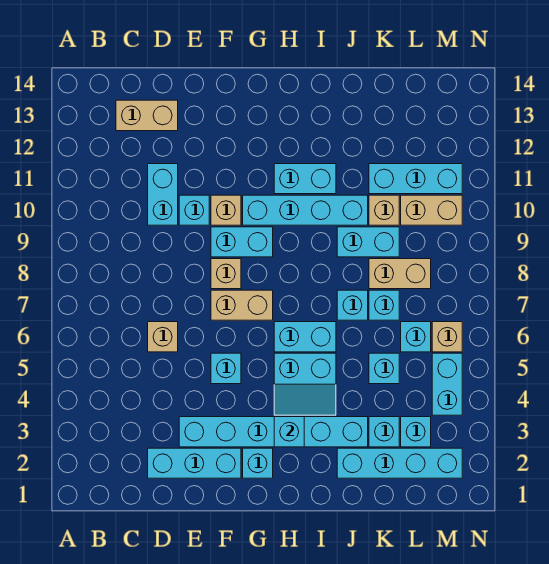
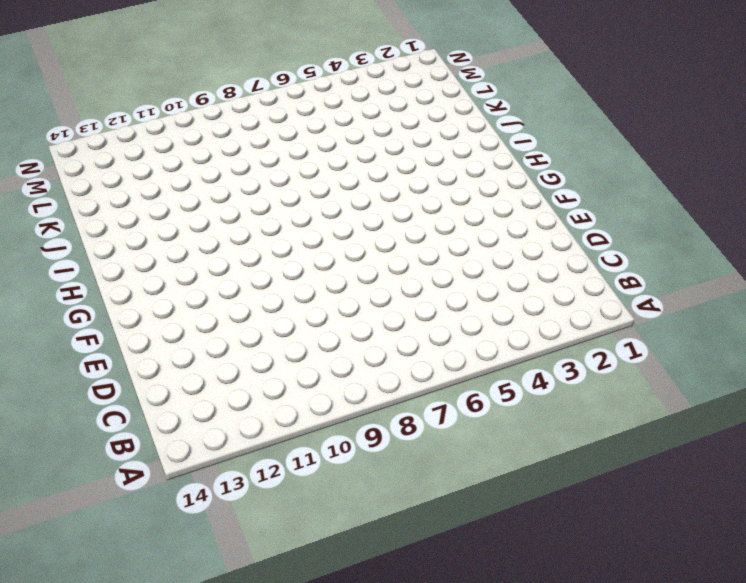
none -> tan brick C13:D13 level 1
none -> cyan brick D2:F2 level 1
none -> tan brick D6 level 1
none -> cyan brick D10:D11 level 1

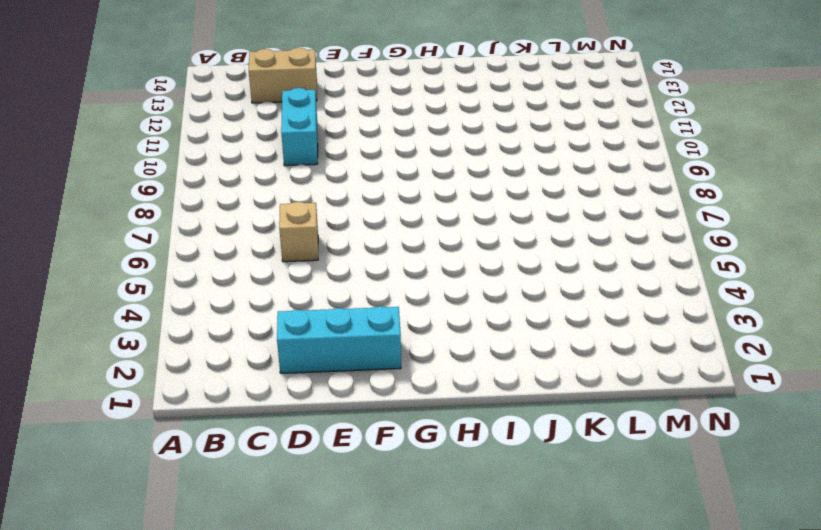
none -> cyan brick E3:J3 level 1
none -> cyan brick E10 level 1
none -> cyan brick F5 level 1
none -> tan brick F7:G7 level 1

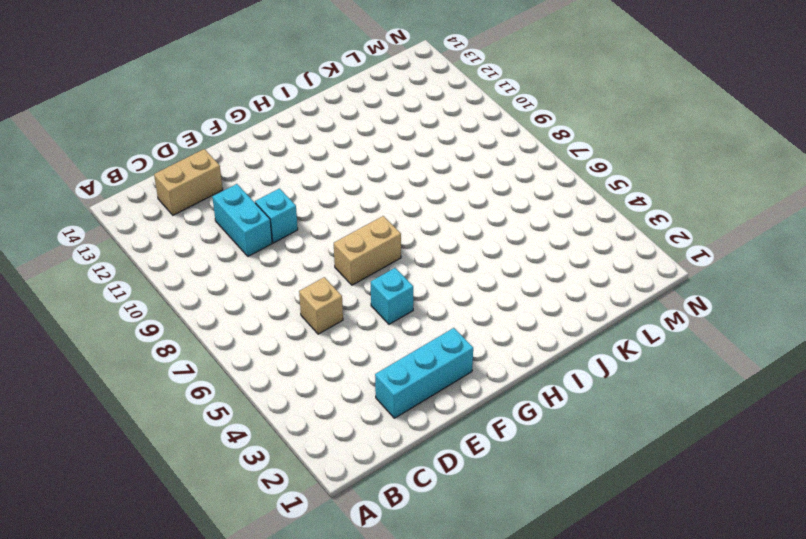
none -> cyan brick E3:J3 level 1
none -> tan brick F8 level 1
none -> cyan brick F9:G9 level 1
none -> tan brick F10 level 1

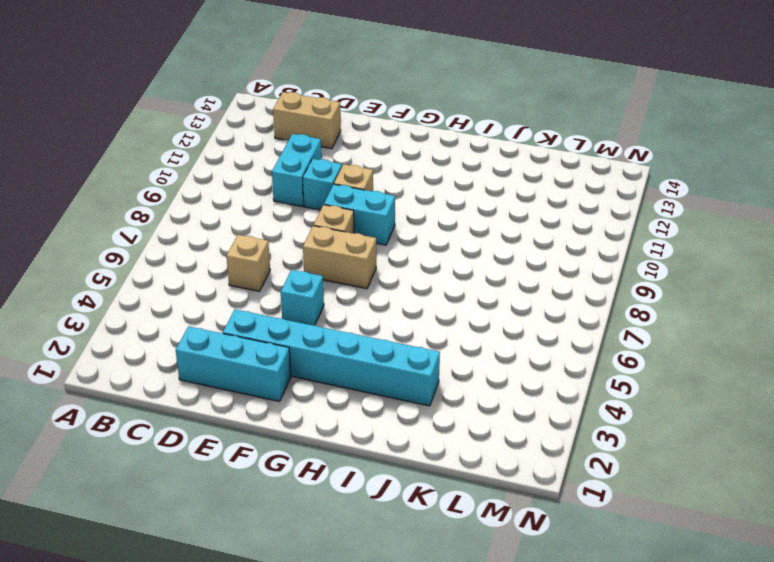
none -> cyan brick G2 level 1
none -> cyan brick G10:J10 level 1
none -> cyan slope H4:I5 level 1 top 5
none -> cyan brick H6:I6 level 1

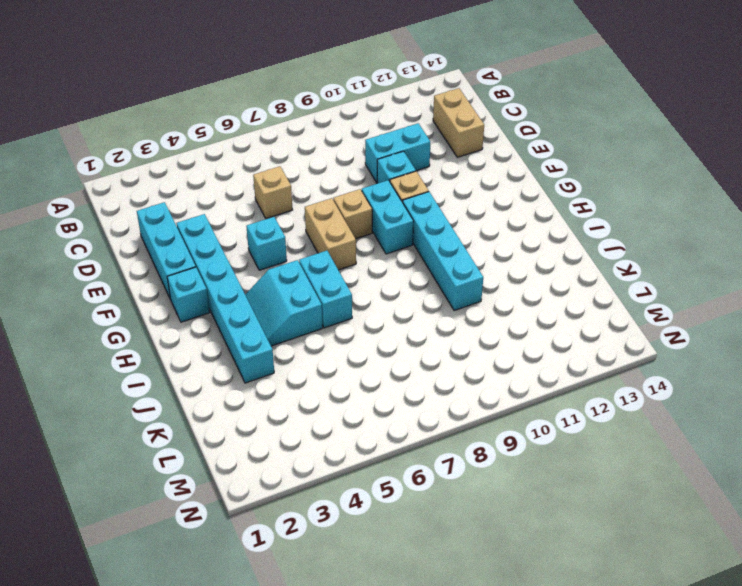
none -> cyan brick H11:I11 level 1
none -> cyan brick J2:M2 level 1
none -> cyan brick J7 level 1
none -> cyan brick J9:K9 level 1

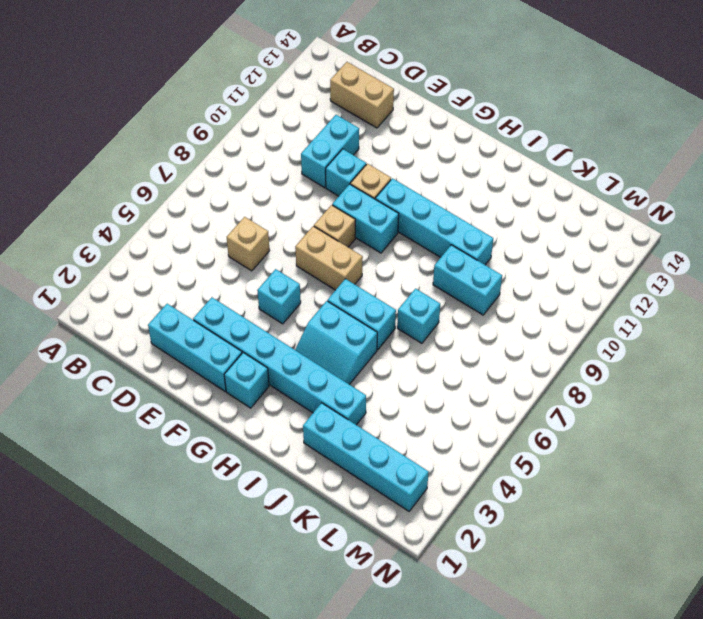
none -> cyan brick H11:I11 level 1
none -> cyan brick K3 level 1
none -> cyan brick K5 level 1
none -> cyan brick K7 level 1

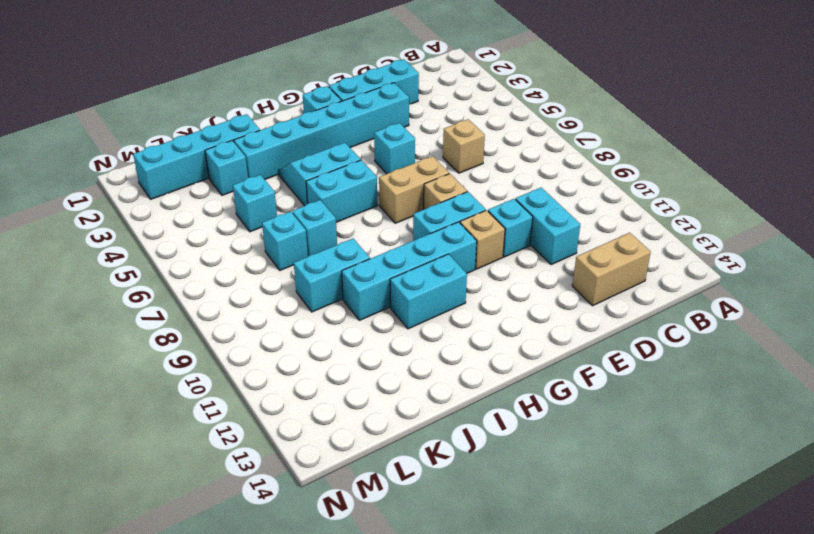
none -> tan brick K8:L8 level 1
none -> tan brick K10 level 1
none -> cyan brick K11:M11 level 1
none -> cyan brick L3 level 1

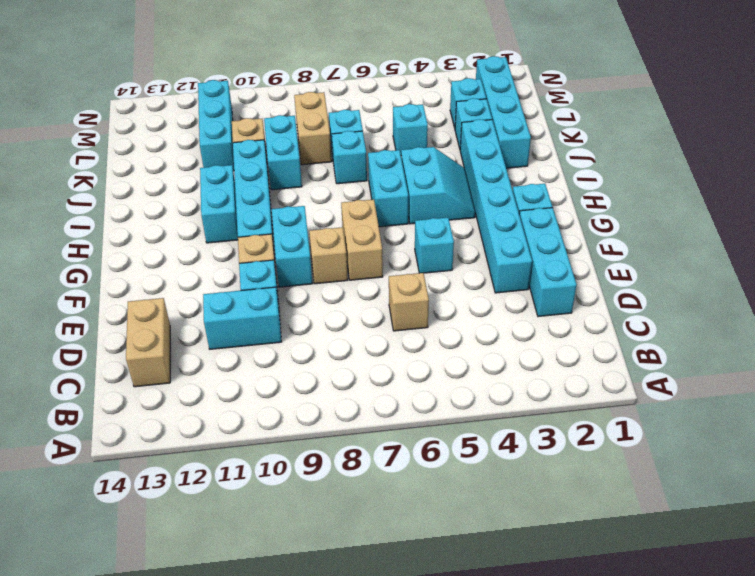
none -> cyan brick L6 level 1
none -> tan brick L10:M10 level 1
none -> cyan brick M4:M5 level 1
none -> tan brick M6 level 1

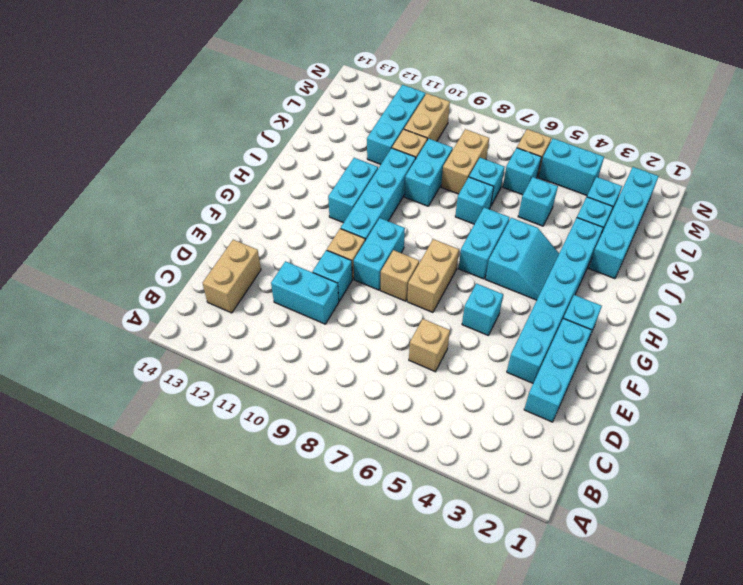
none -> cyan brick H3 level 2

